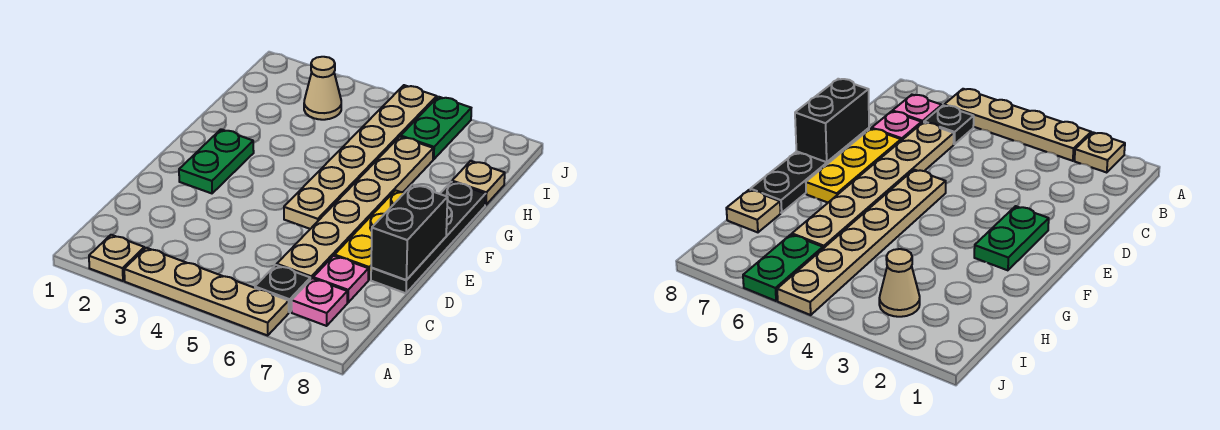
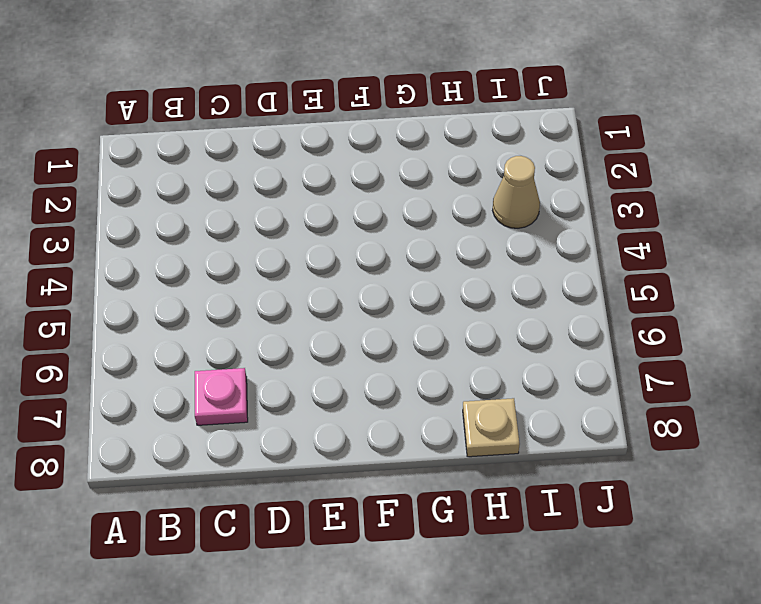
none -> tan plate A2 level 1
none -> tan plate A3:A6 level 1
none -> black plate B6 level 1

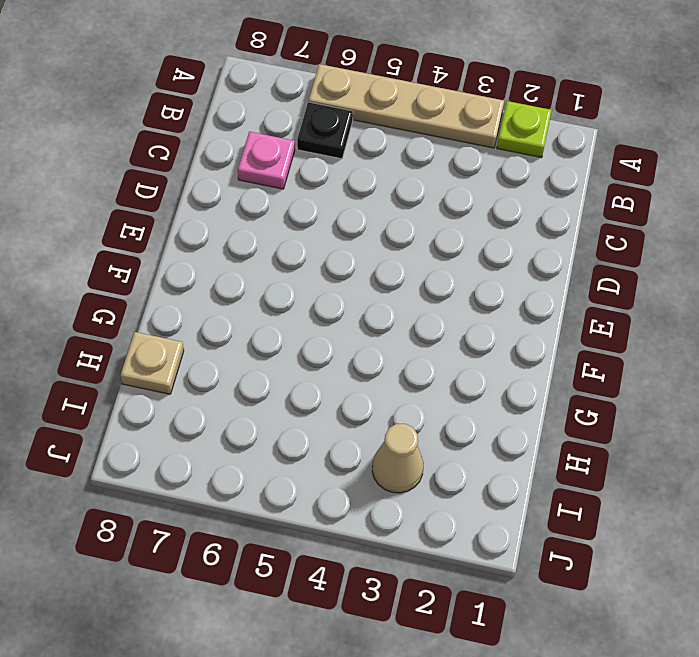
lime plate A2 level 1 -> tan plate A2 level 1
none -> pink plate B7 level 1
none -> tan plate C6:H6 level 1
none -> yellow plate D7:F7 level 1

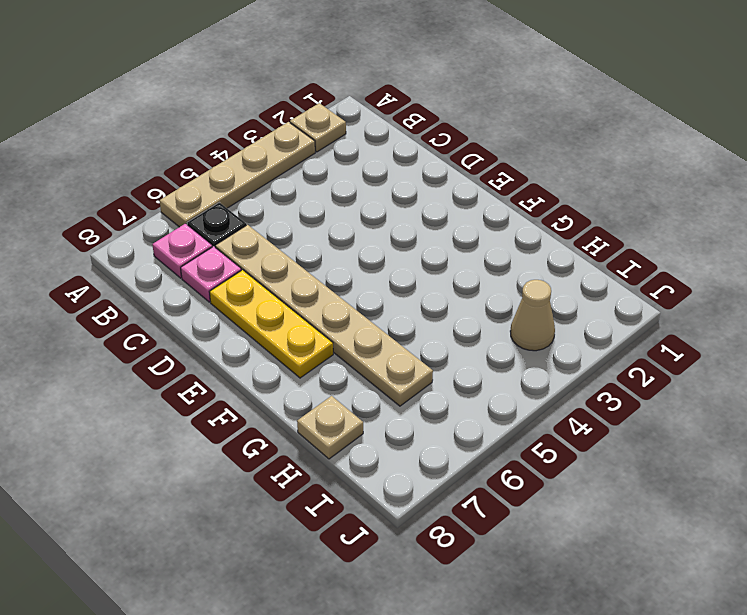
none -> black plate D8:G8 level 1
none -> green plate E2:F2 level 1
none -> tan plate E5:J5 level 1

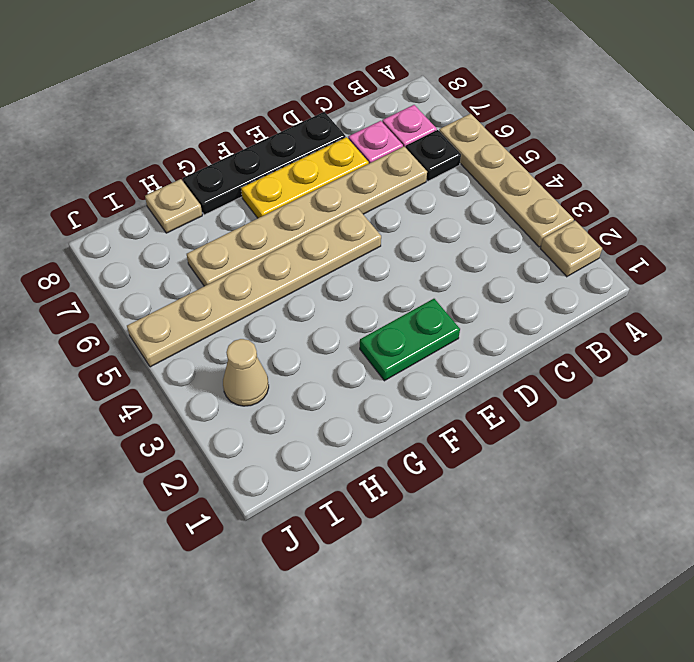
none -> green plate I6:J6 level 1
none -> black brick D8:E8 level 2

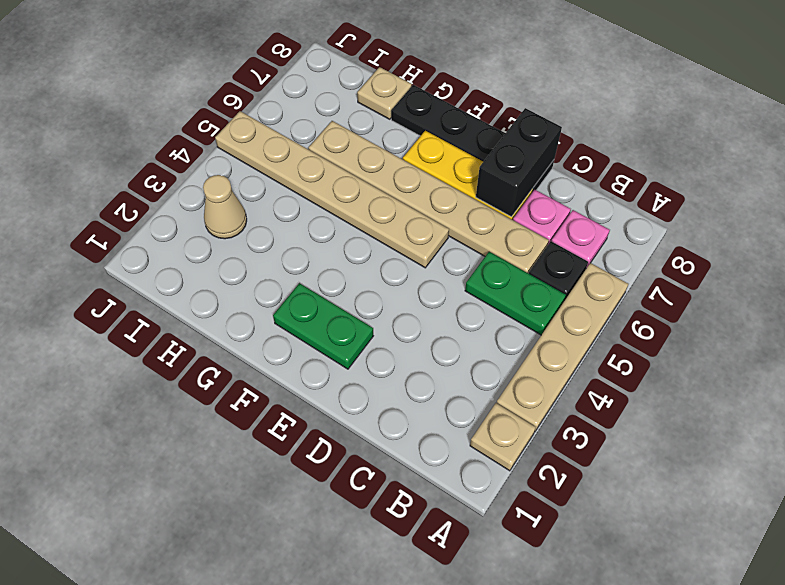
green plate B5:C5 level 1 -> green plate I6:J6 level 1
black brick D7:D8 level 2 -> black brick D8:E8 level 2

